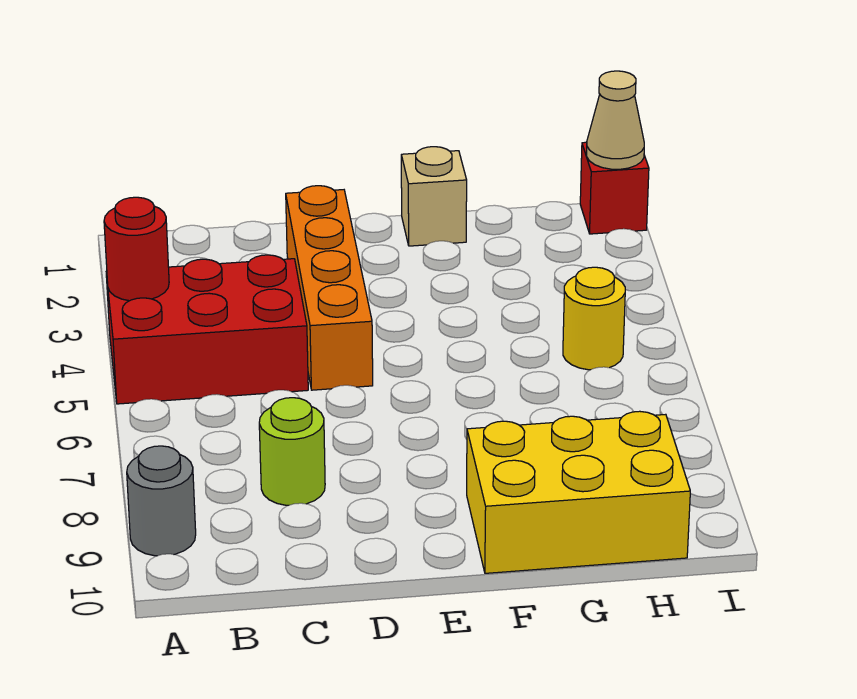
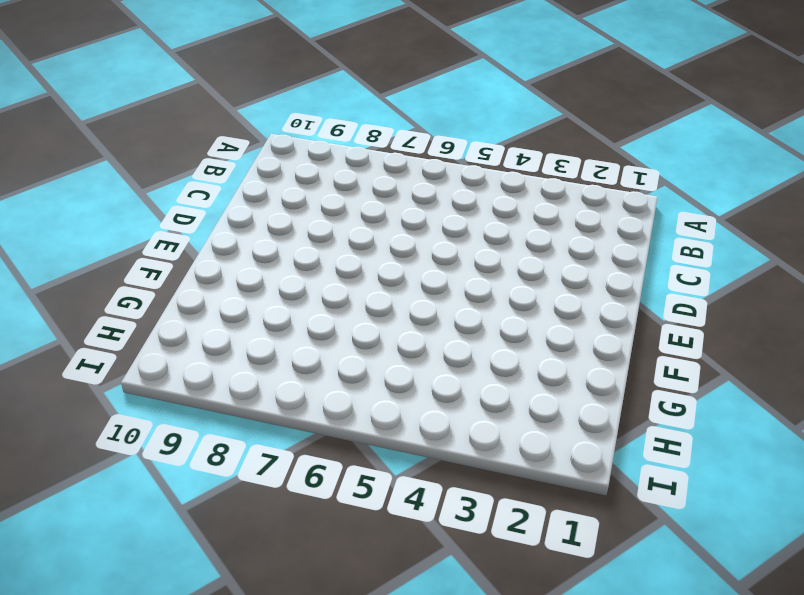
none -> red brick A4:C5 level 1
none -> grey round brick A9 level 1

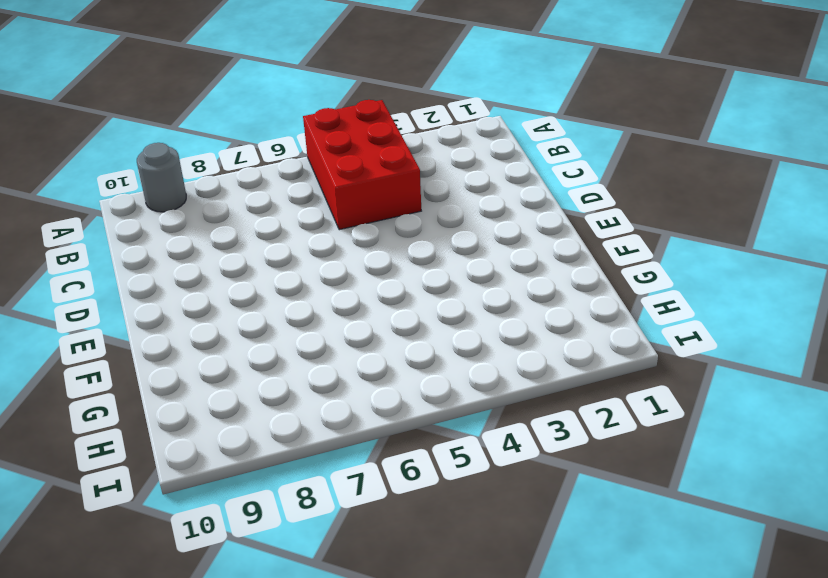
none -> lime round brick C8 level 1
none -> orange brick D2:D5 level 1

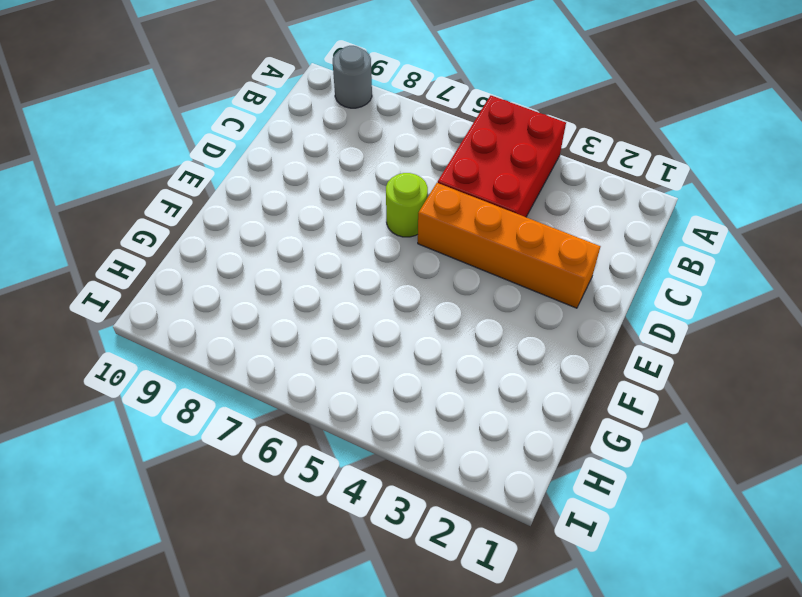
lime round brick D6 level 1 -> lime round brick C8 level 1
none -> tan brick F1 level 1
none -> yellow brick F9:H10 level 1

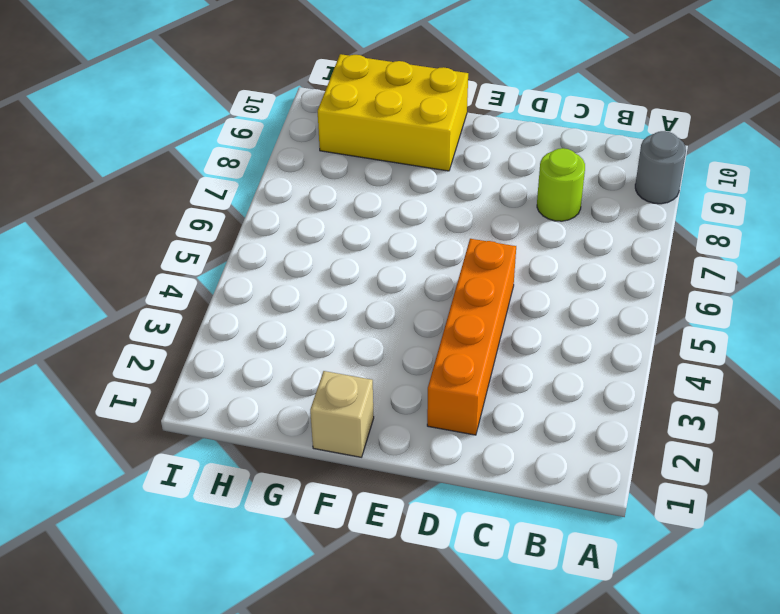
none -> red brick A4:C5 level 1
none -> yellow round brick H5 level 1

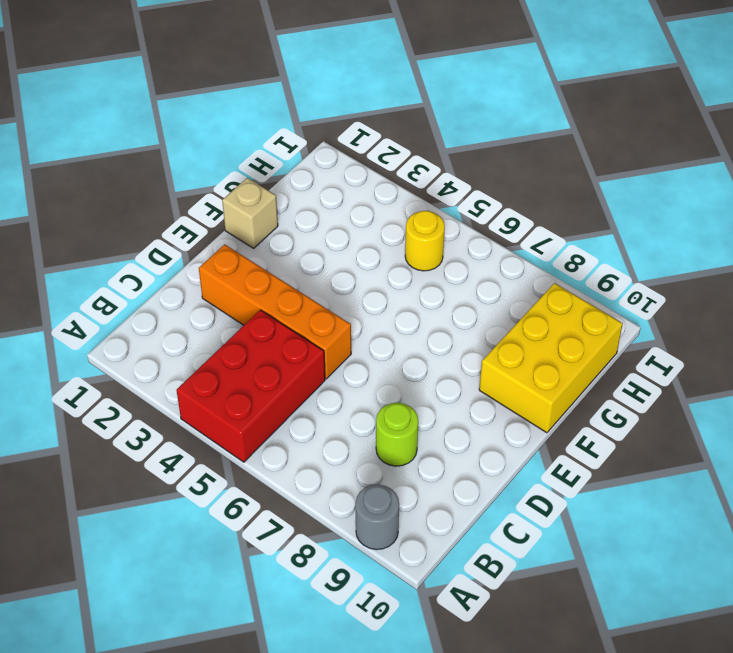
none -> red brick I1 level 1
none -> red round brick A4 level 2

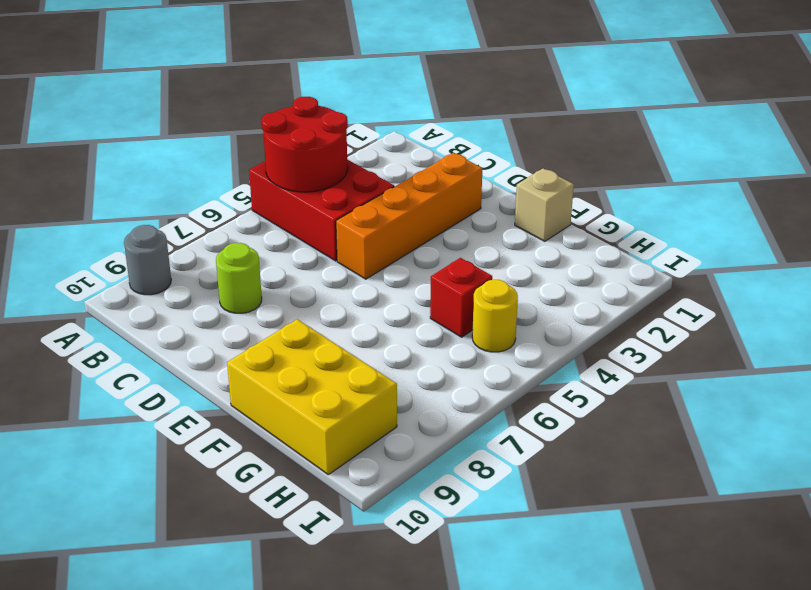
red round brick A4:B5 level 2 -> red round brick A4 level 2
red brick G5 level 1 -> red brick I1 level 1
none -> tan cone I1 level 2

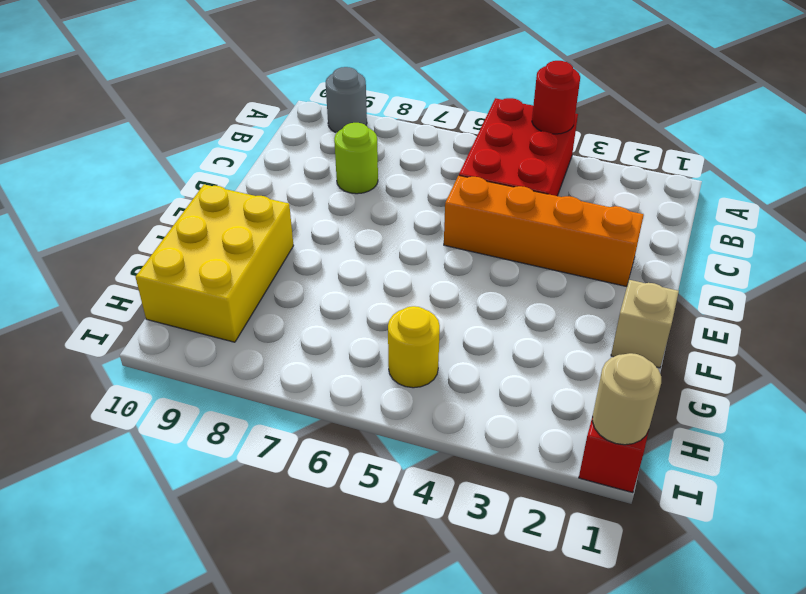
tan round brick I1 level 2 -> tan cone I1 level 2

